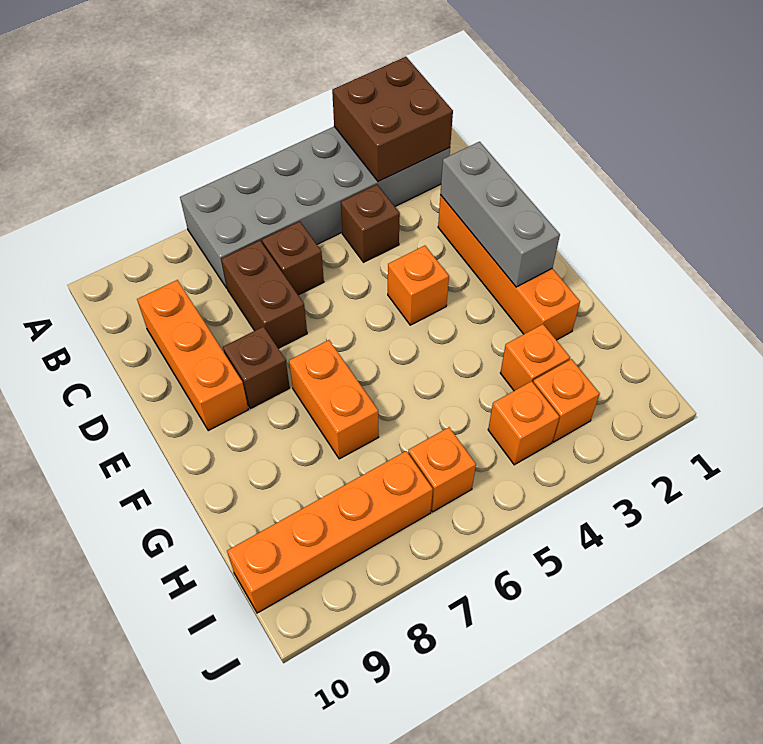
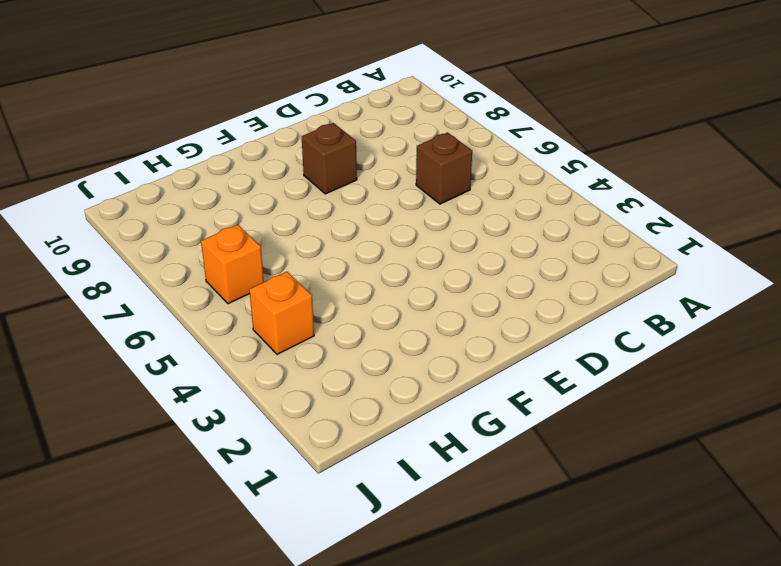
none -> grey brick A2:B7 level 1
none -> brown brick C4 level 1
none -> brown brick C7:D7 level 1

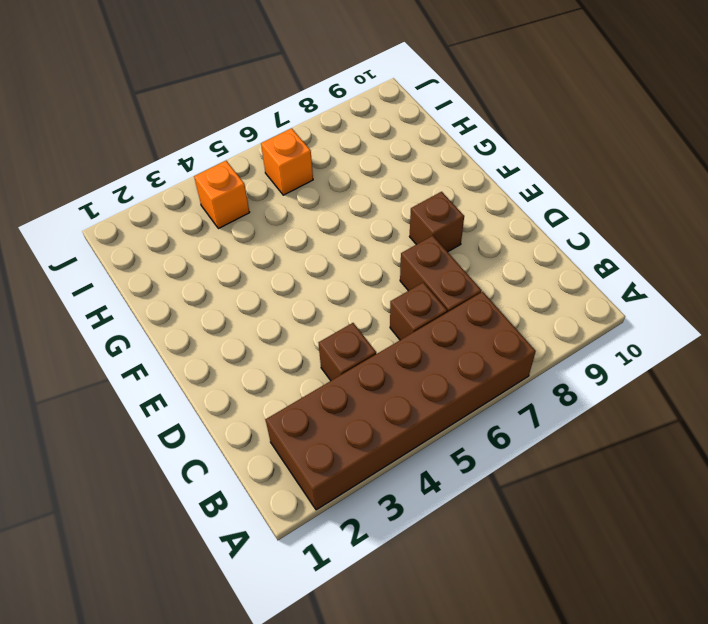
brown brick A2:B7 level 1 -> grey brick A2:B7 level 1
none -> orange brick C9:E9 level 1
none -> orange brick D2:G2 level 1
none -> orange brick E4 level 1

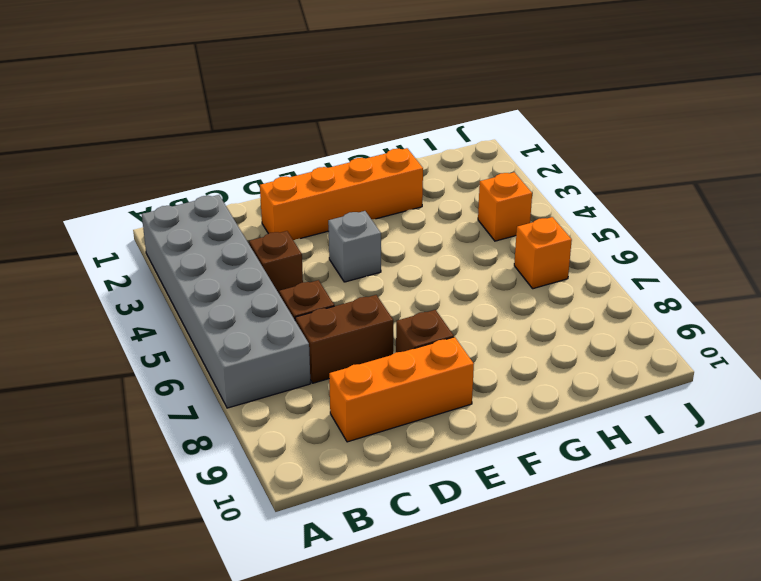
grey brick E4 level 1 -> orange brick E4 level 1
none -> orange brick F7:G7 level 1
none -> orange brick H3 level 1
none -> orange brick I3 level 1

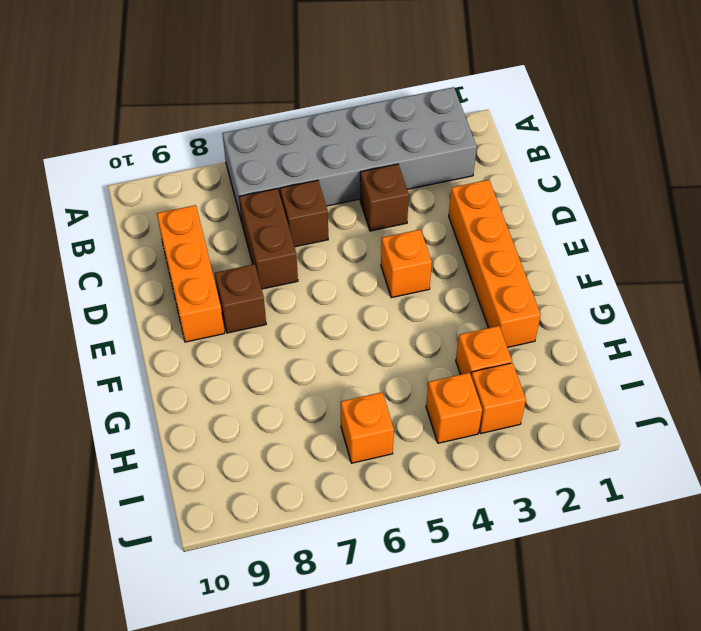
none -> orange brick F7:G7 level 1
none -> orange brick I7:I10 level 1
none -> brown brick A2:B3 level 2

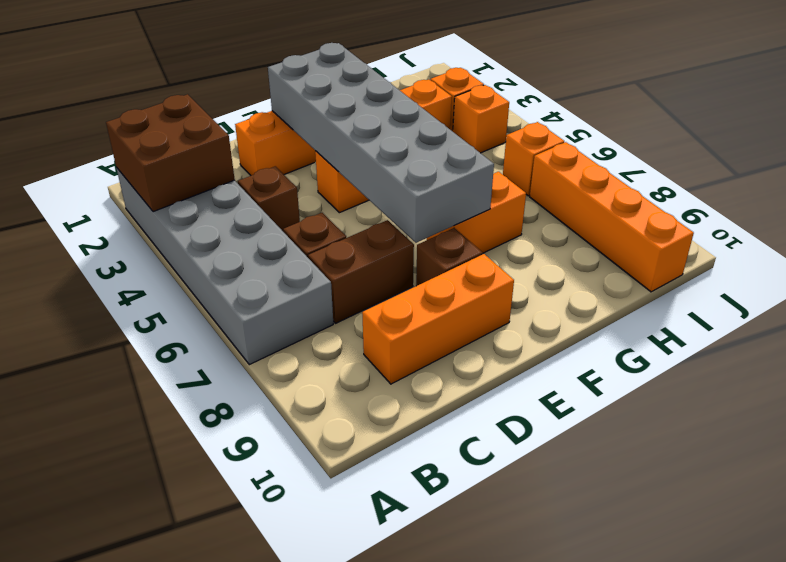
grey brick E2:F7 level 2 -> grey brick D2:F2 level 2

